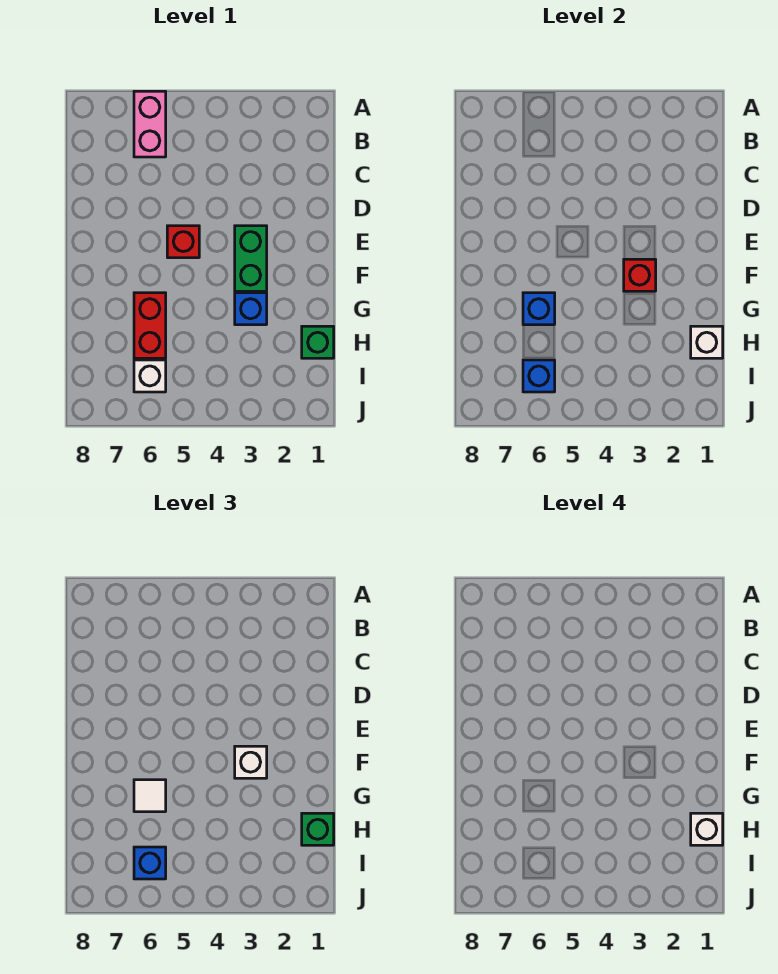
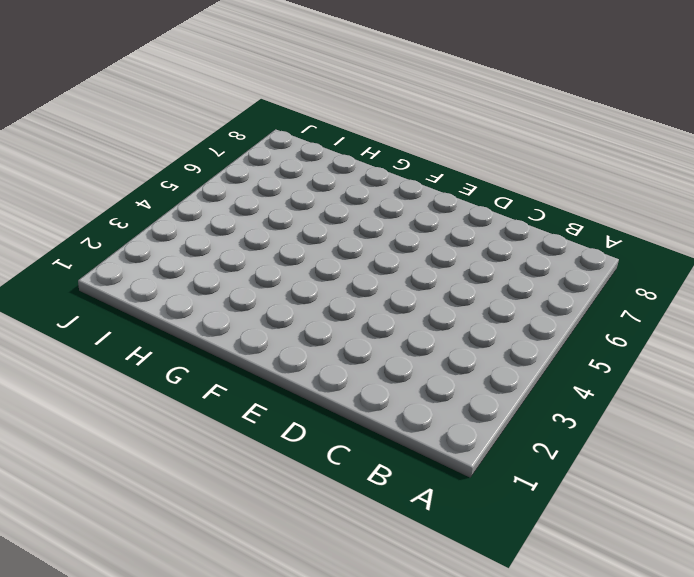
none -> pink brick A6:B6 level 1
none -> green brick E3:F3 level 1
none -> red brick E5 level 1

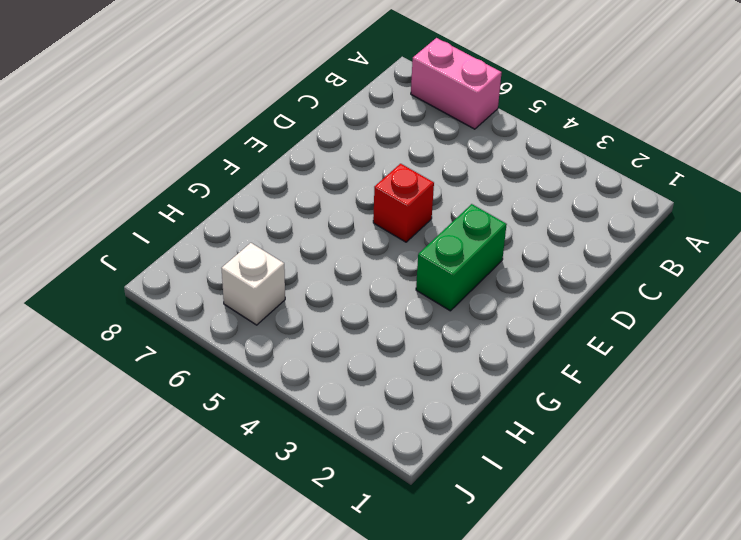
pink brick A6:A7 level 1 -> pink brick A6:B6 level 1
none -> blue brick G3 level 1
none -> red brick G6:H6 level 1
none -> green brick H1 level 1

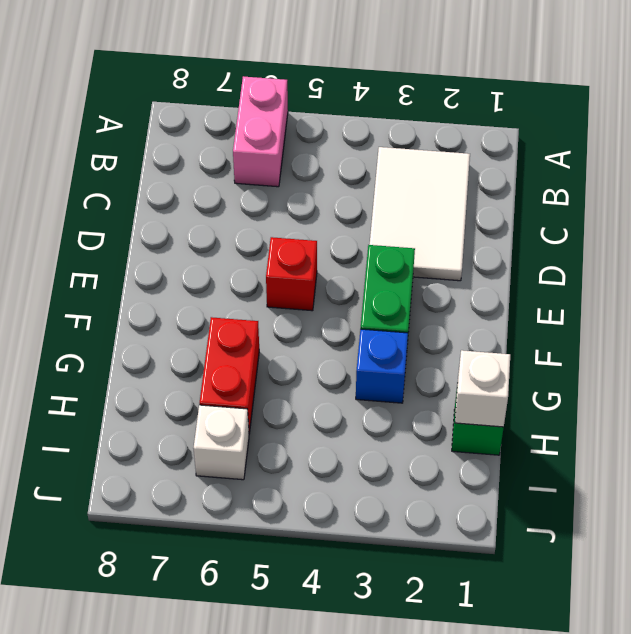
white tile B2:D3 level 1 -> none
none -> red brick F3 level 2
none -> blue brick G6 level 2
none -> blue brick I6 level 2

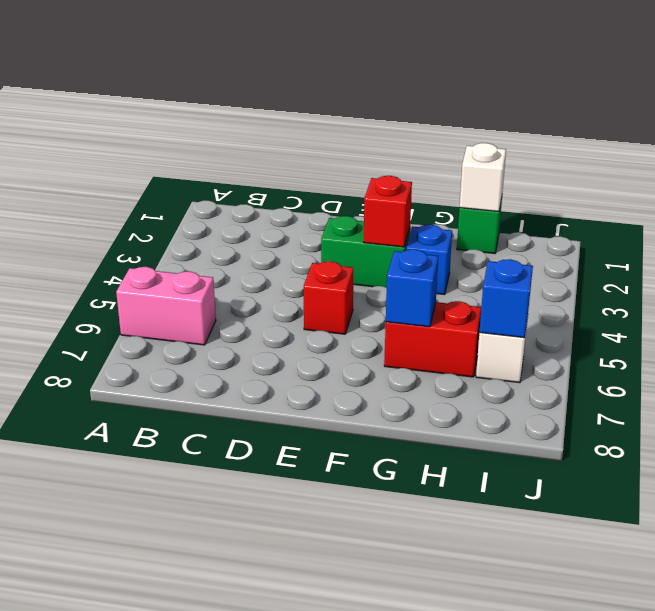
none -> white brick F3 level 3
none -> white tile G6 level 3
none -> green brick H1 level 3

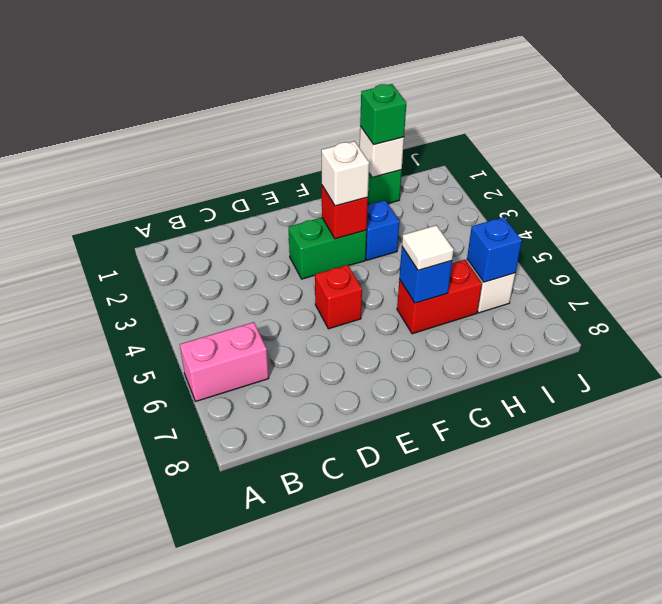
none -> blue brick I6 level 3
none -> white brick H1 level 4

